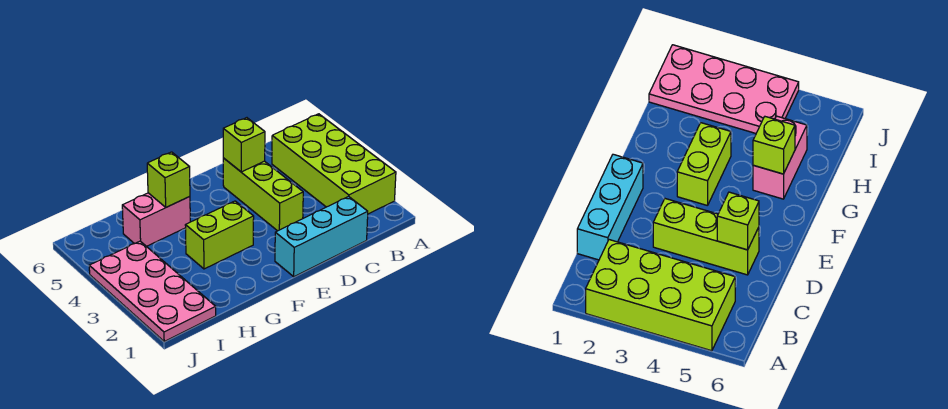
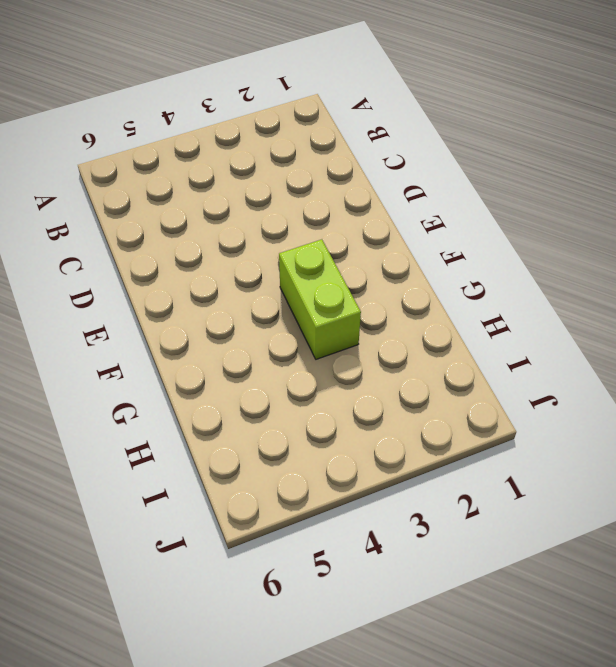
none -> lime brick A2:B5 level 1
none -> cyan brick C1:E1 level 1

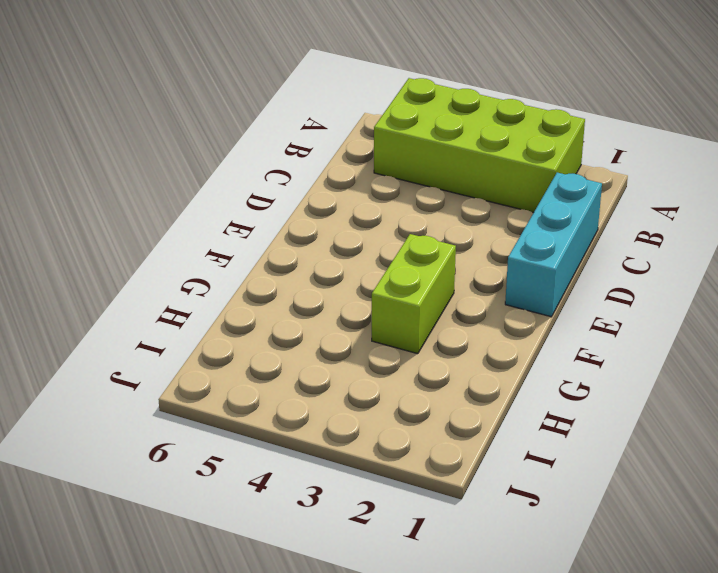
none -> lime brick D3:D5 level 1
none -> pink brick G5:H5 level 1

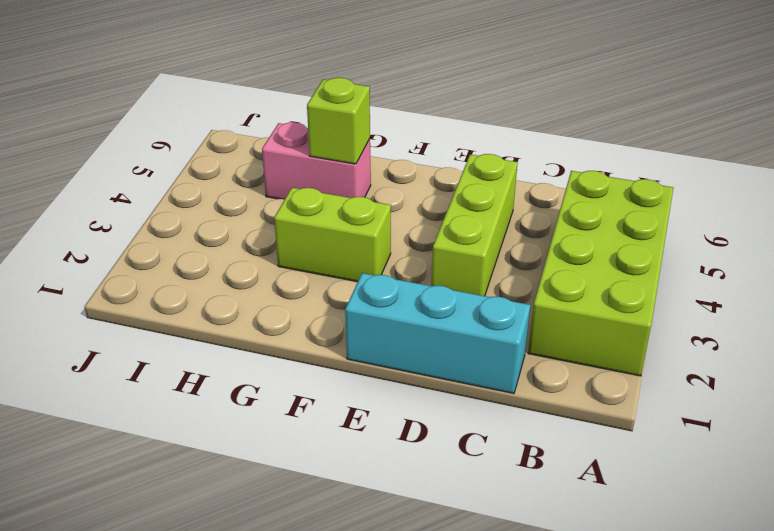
none -> pink plate I1:J4 level 1
none -> lime brick D5 level 2

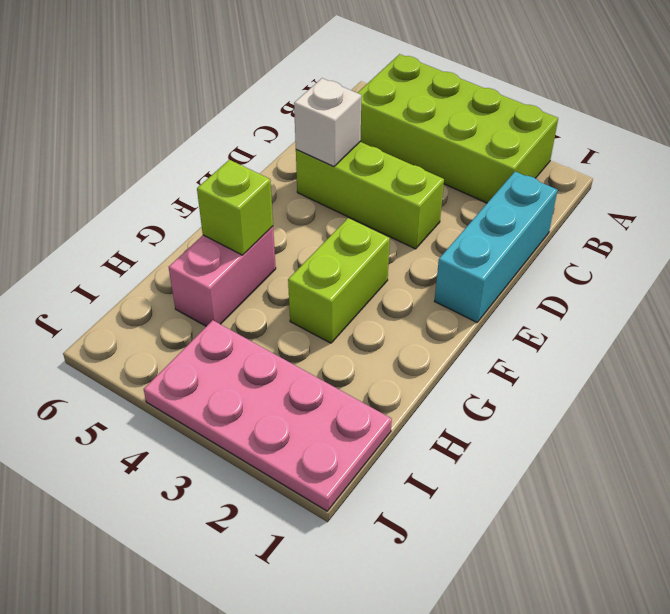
white brick D5 level 2 -> lime brick D5 level 2

